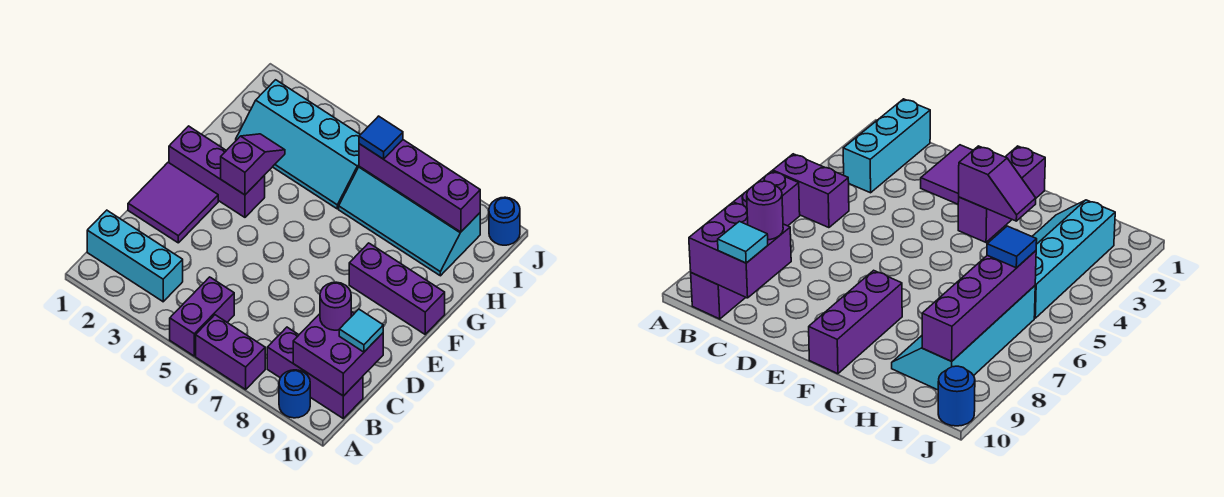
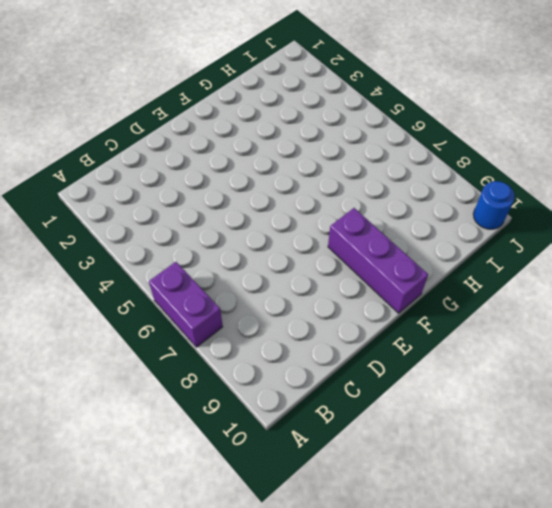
none -> purple brick A5:B5 level 1
none -> blue round brick A9 level 1
none -> cyan brick B1:B3 level 1

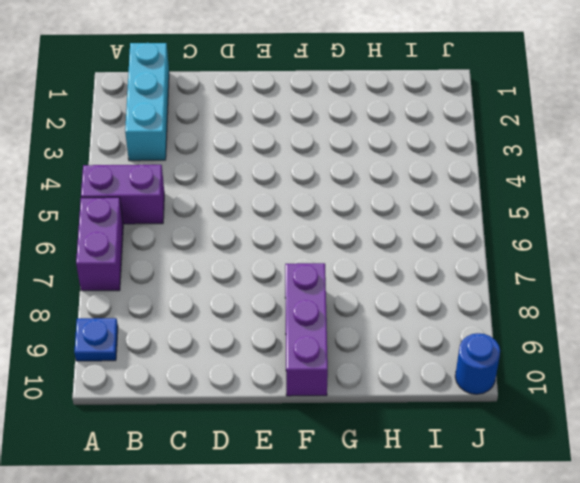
blue plate A9 level 1 -> blue round brick A9 level 1
none -> purple brick B8:B10 level 1
none -> purple tile D1:E2 level 1
none -> purple brick F1:F3 level 1

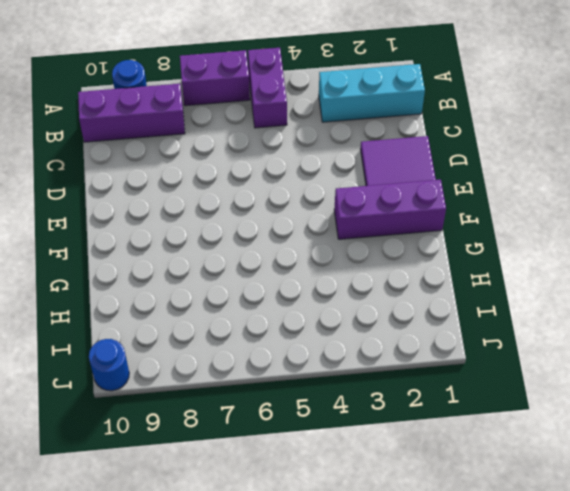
none -> purple brick F8:F10 level 1
none -> cyan slope H2:I5 level 1 top I
none -> cyan slope H6:I9 level 1 top I

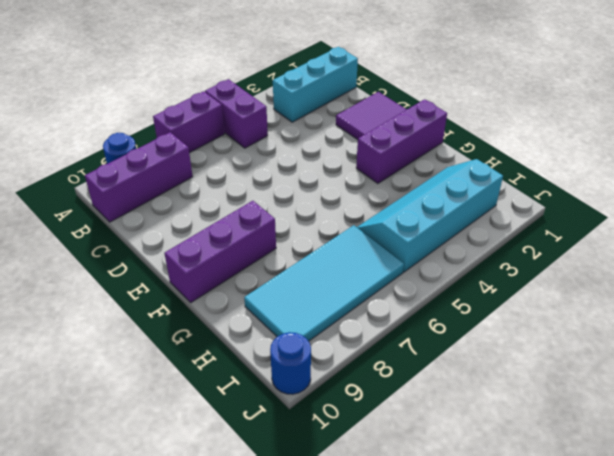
cyan tile H6:I9 level 1 -> cyan slope H6:I9 level 1 top I
none -> purple brick B9:C10 level 2
none -> purple slope F3:G3 level 2 top F
none -> purple brick I6:I9 level 2

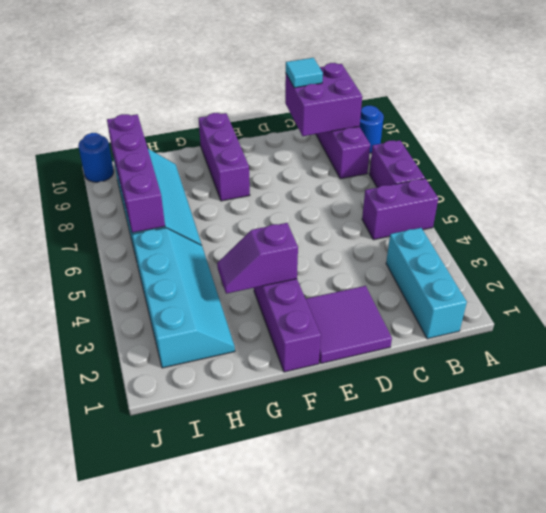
none -> purple round brick C9 level 3
none -> blue tile I6 level 3

